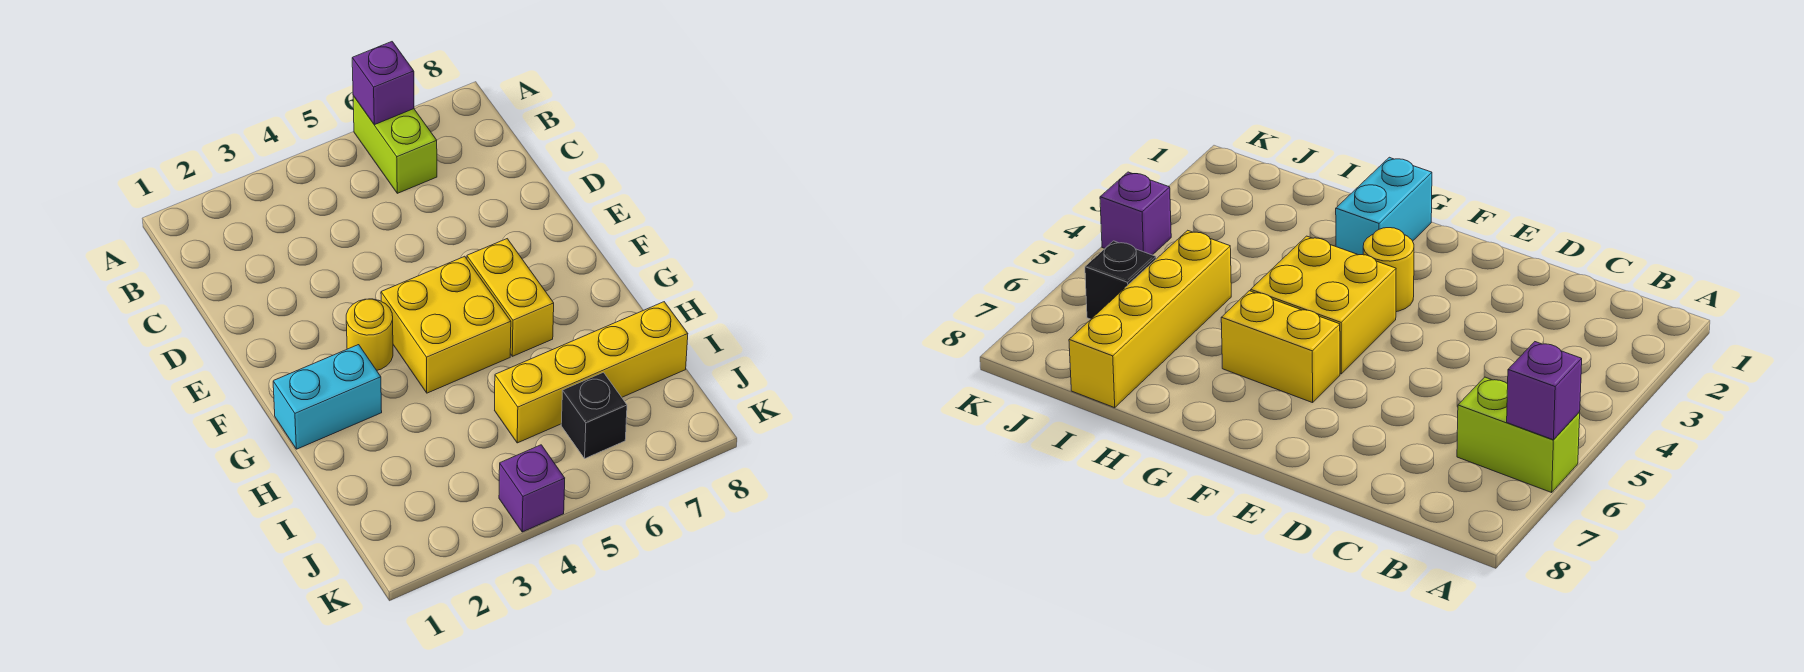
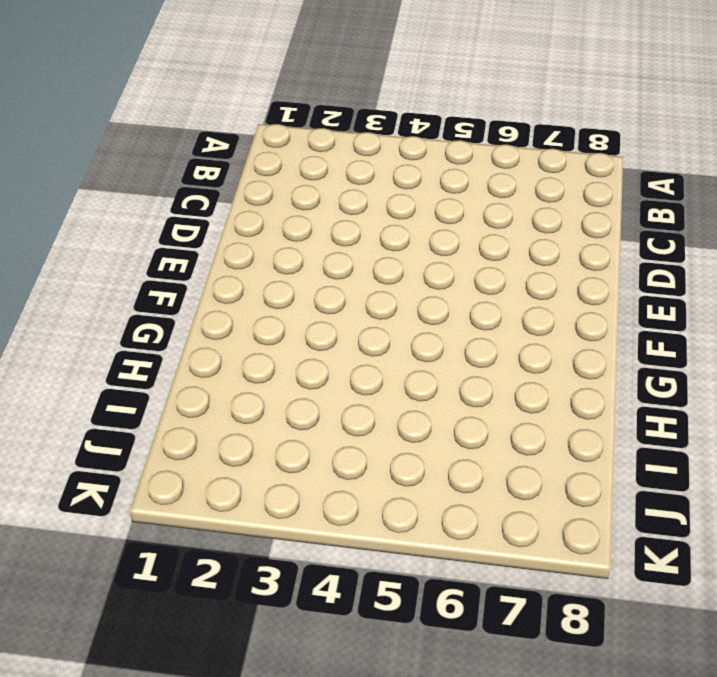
none -> lime brick A6:B6 level 1
none -> yellow round brick F3 level 1

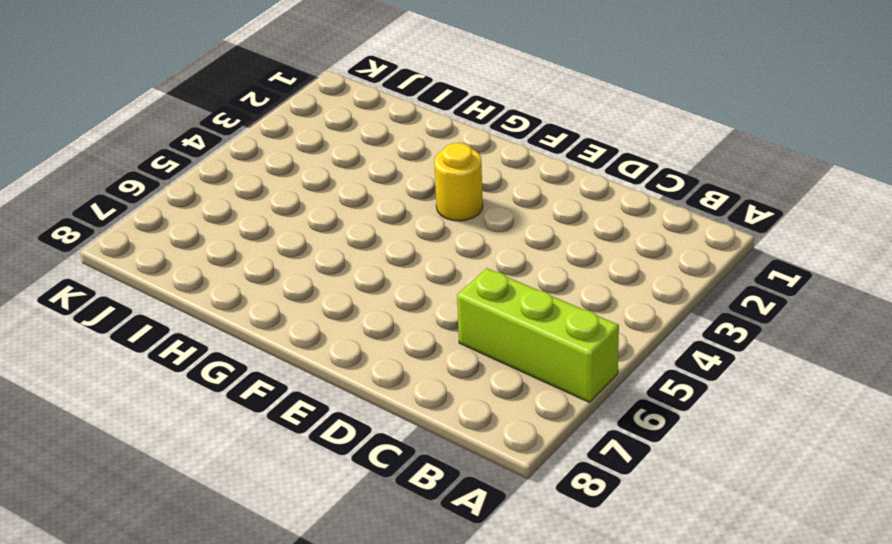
lime brick A6:C6 level 1 -> lime brick A6:B6 level 1
none -> yellow brick F4:G5 level 1
none -> yellow brick F6:G6 level 1

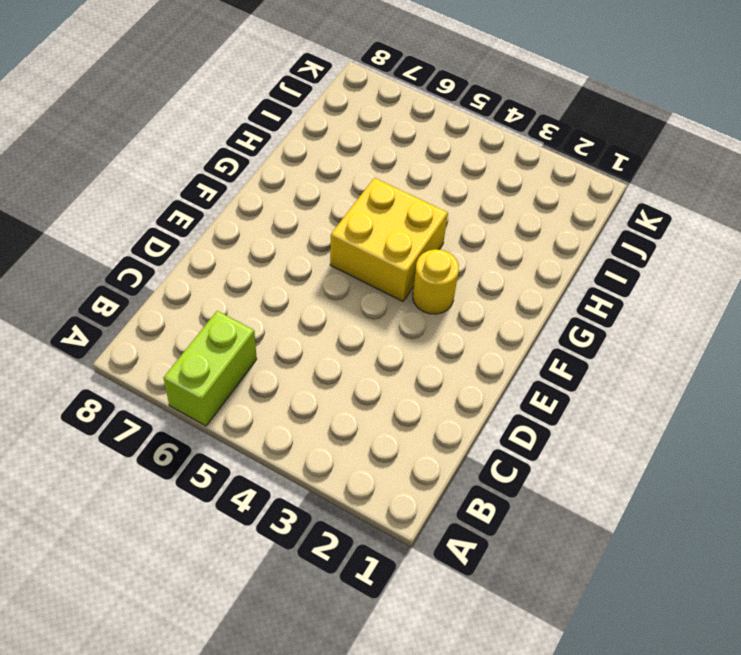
none -> yellow brick F6:G6 level 1
none -> cyan brick G1:G2 level 1

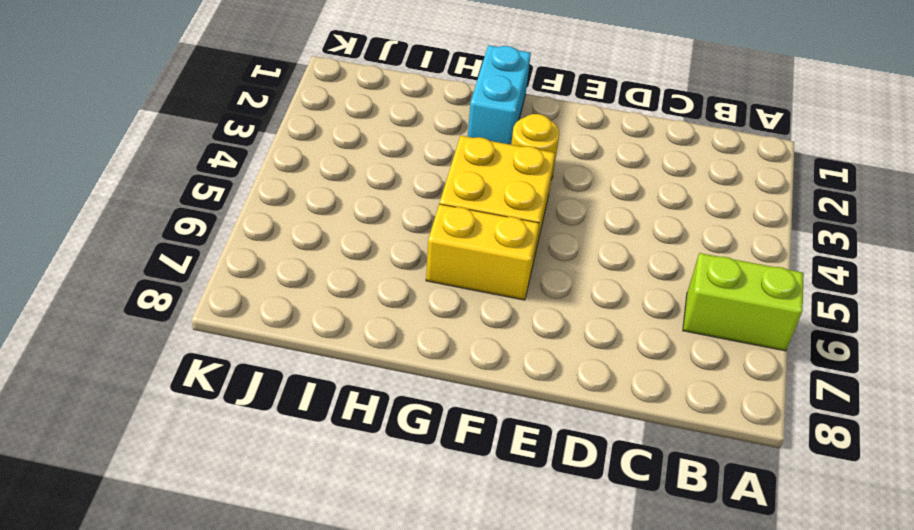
none -> yellow brick I5:I8 level 1
none -> black brick J6 level 1

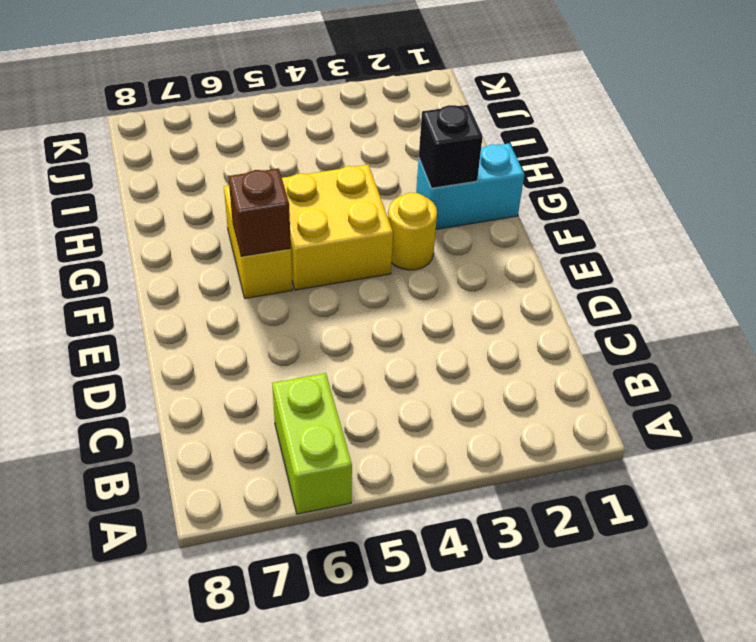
brown brick F6 level 2 -> none
black brick G2 level 2 -> black brick J6 level 1
none -> yellow brick I5:I8 level 1
none -> purple brick K4 level 1

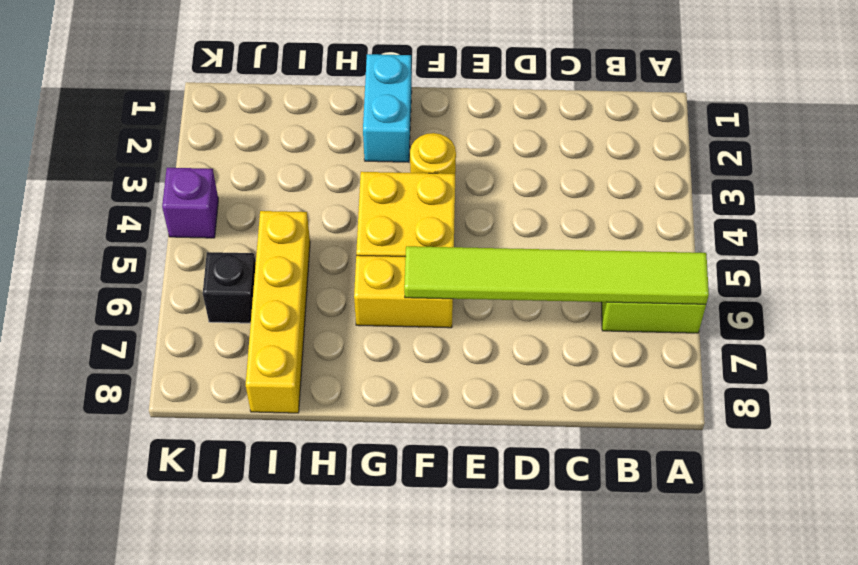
lime tile A6:F6 level 2 -> purple brick A6 level 2

